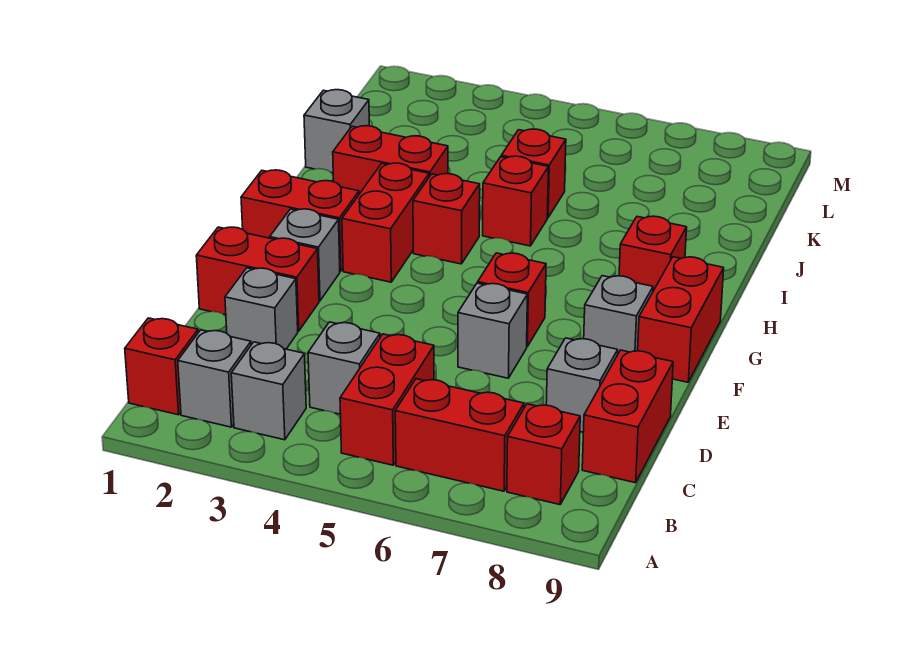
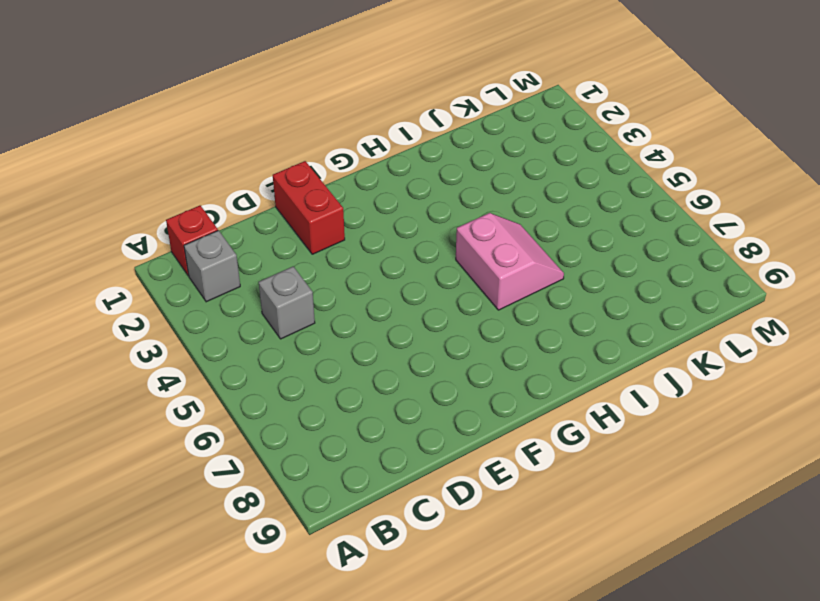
pink slope H5:I6 level 1 top H -> red brick I5 level 1
none -> grey brick B3 level 1
none -> red brick B5:C5 level 1
none -> red brick B6:B7 level 1

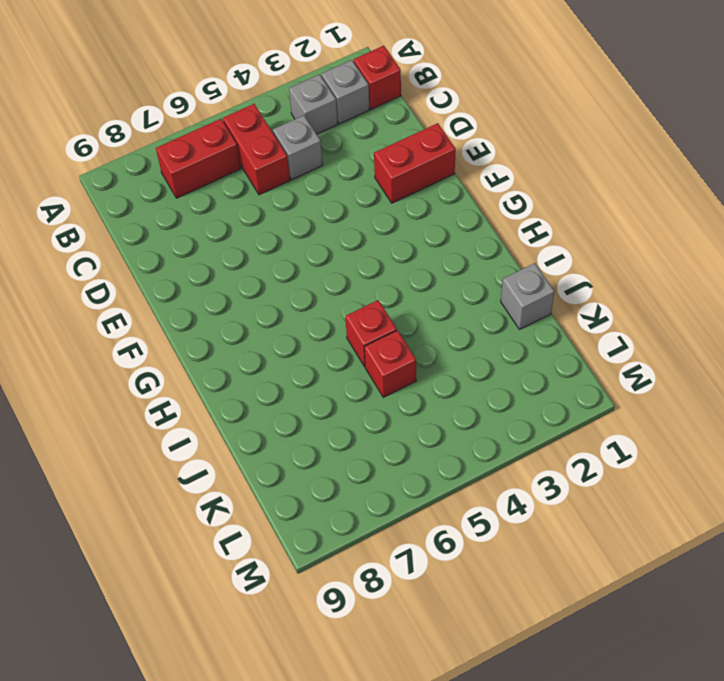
none -> red brick B8 level 1
none -> red brick C9:D9 level 1
none -> grey brick D2 level 1

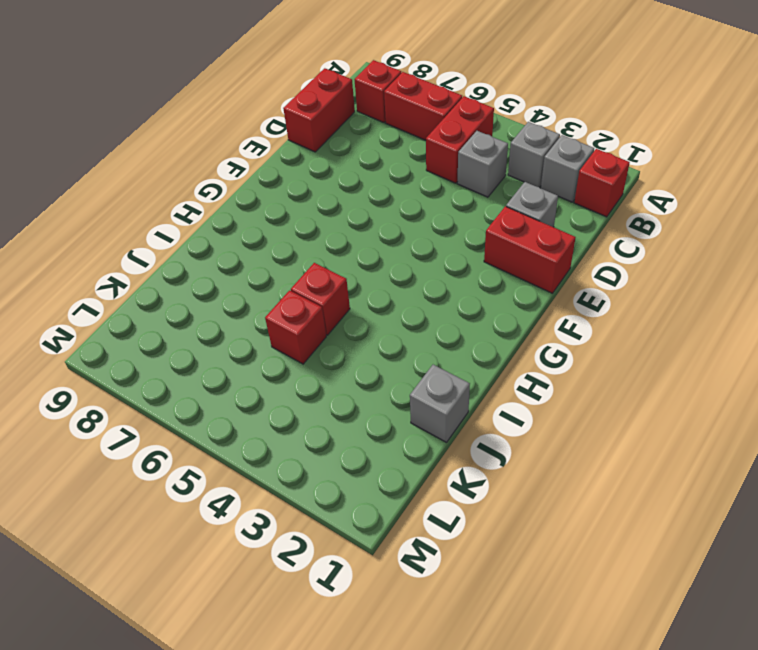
none -> grey brick D8 level 1
none -> grey brick E6 level 1
none -> grey brick F2 level 1

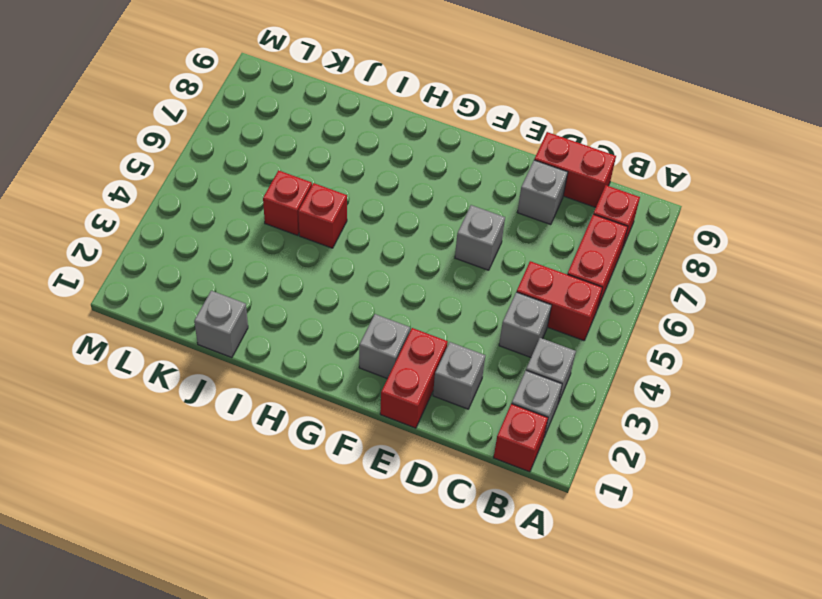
none -> red brick F6 level 1
none -> grey brick F8 level 1
none -> red brick F9:G9 level 1

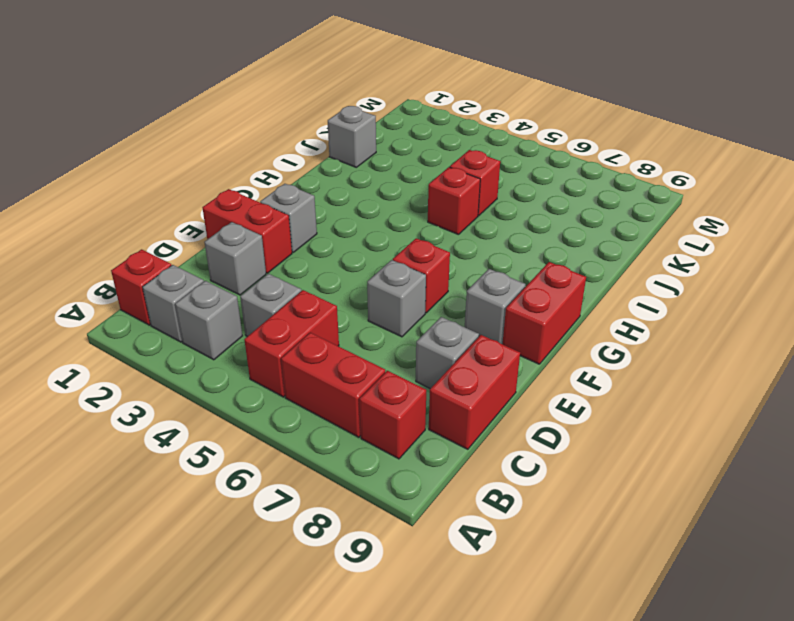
none -> red brick G1:G2 level 1
none -> red brick G3:H3 level 1
none -> red brick H4 level 1

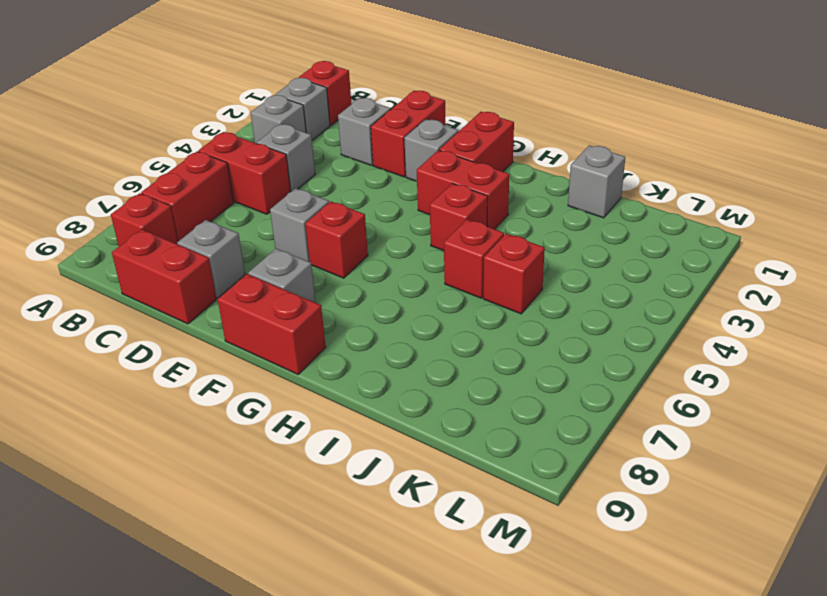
none -> red brick H8 level 1
none -> red brick I2:I3 level 1

